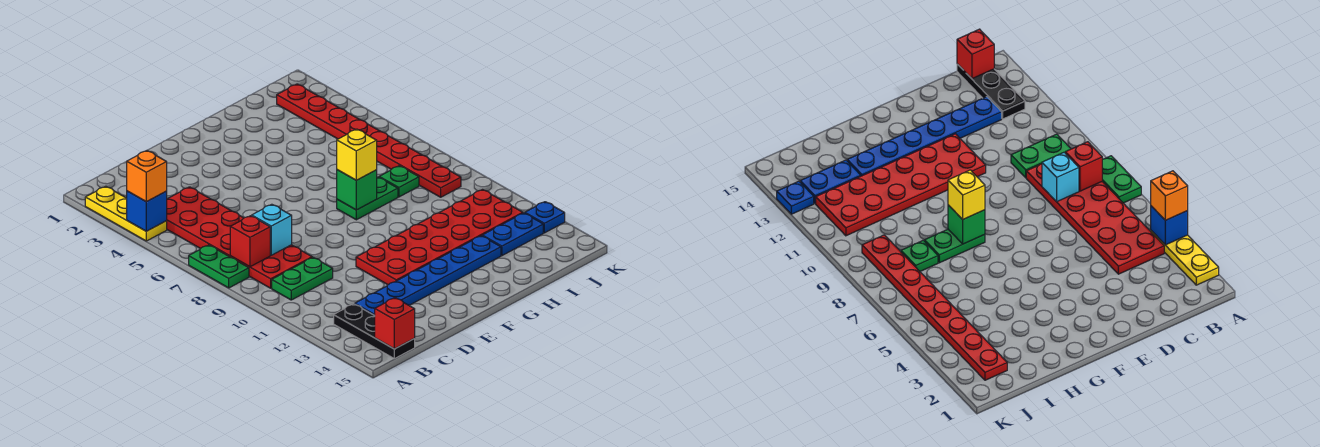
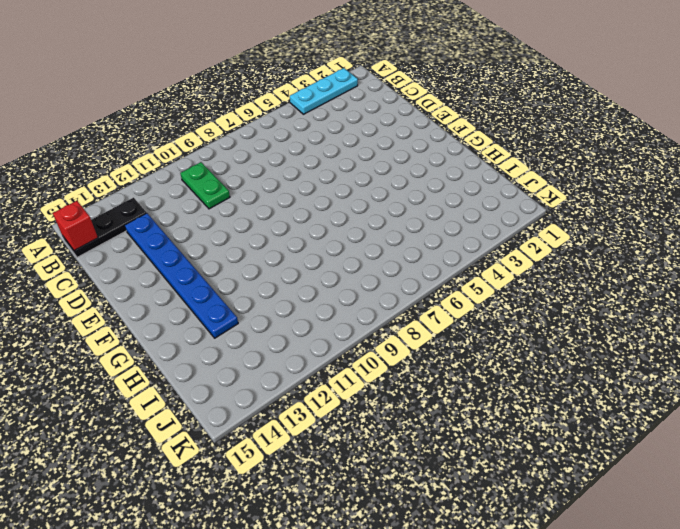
cyan plate A2:A4 level 1 -> yellow plate A2:A4 level 1
none -> green plate A7:A8 level 1
none -> red plate B4:C9 level 1
none -> red plate E11:J12 level 1

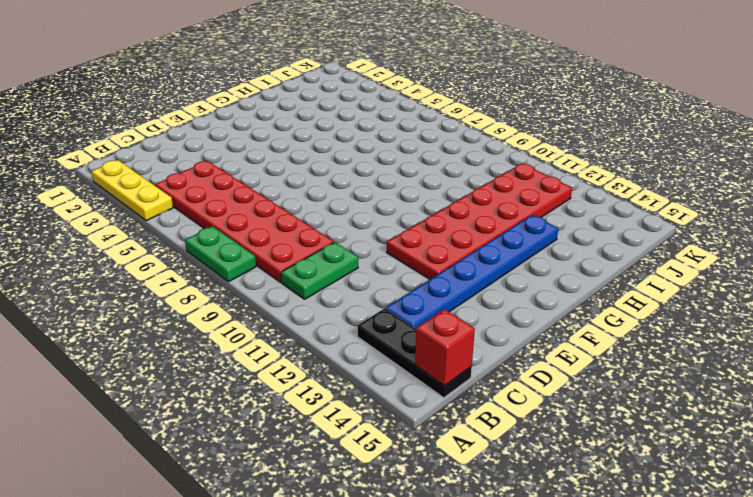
none -> green plate G8:H8 level 1
none -> green plate I8 level 1
none -> blue plate I13:J13 level 1

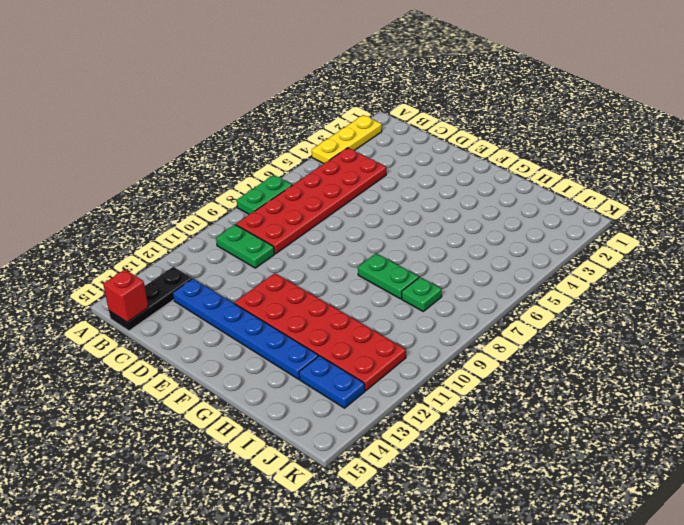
none -> red plate J2:J9 level 1
none -> blue plate K13 level 1
none -> blue brick A4 level 2

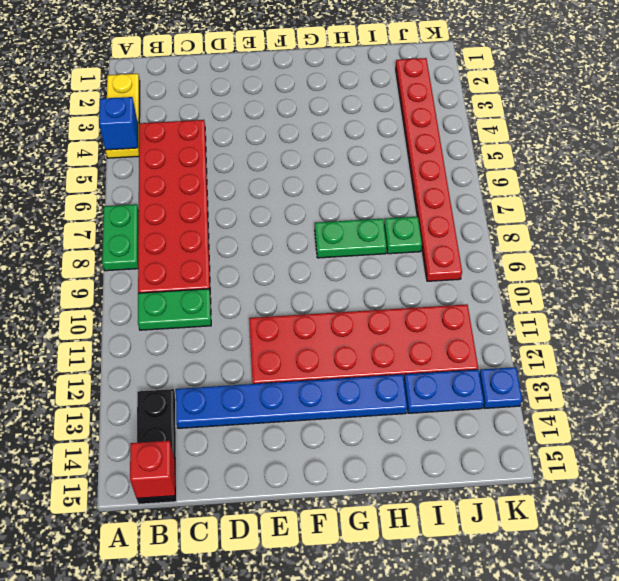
none -> red brick B8 level 2
none -> cyan brick C8 level 2
none -> green brick G8 level 2

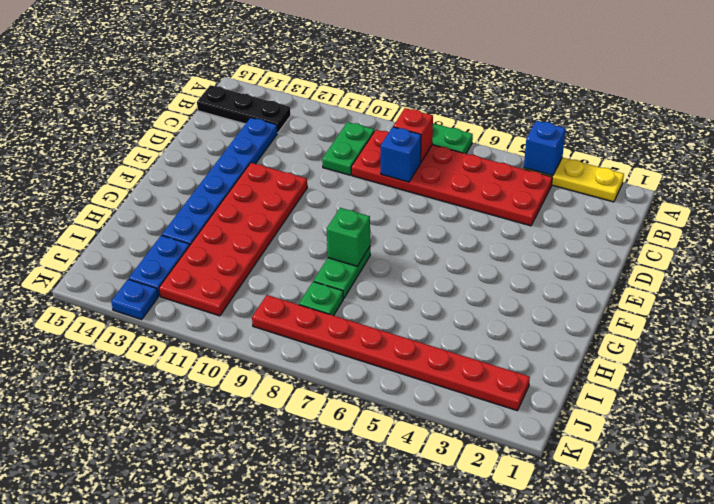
blue brick C8 level 2 -> cyan brick C8 level 2
none -> red brick B15 level 2
none -> orange brick A4 level 3
none -> yellow brick G8 level 3

